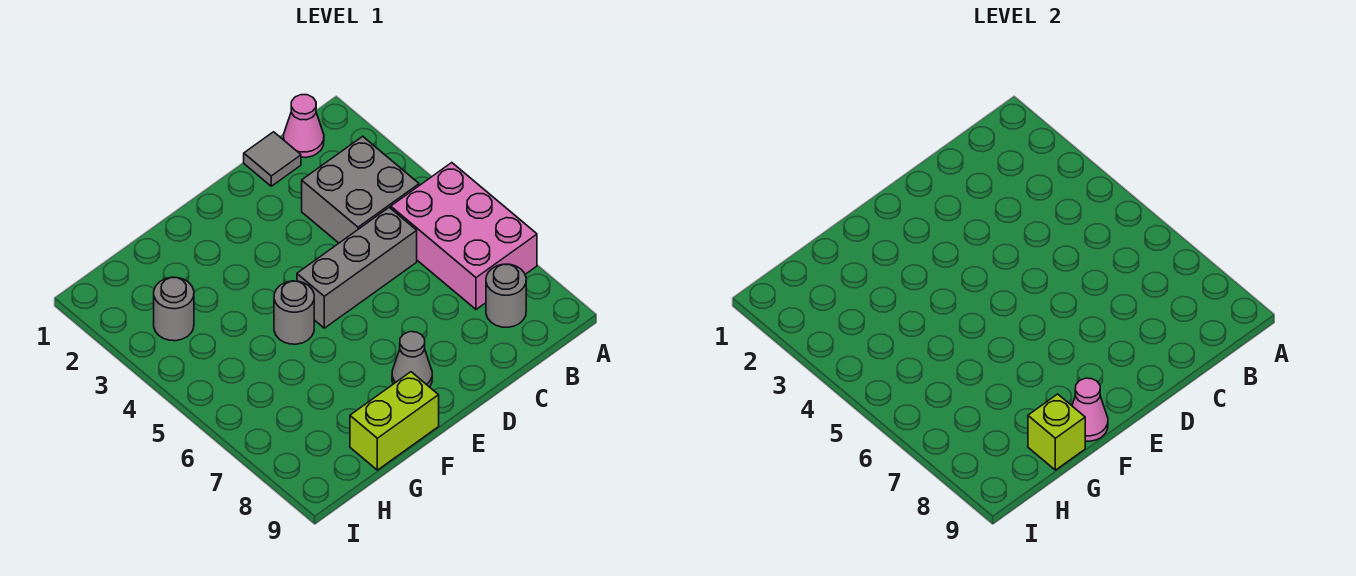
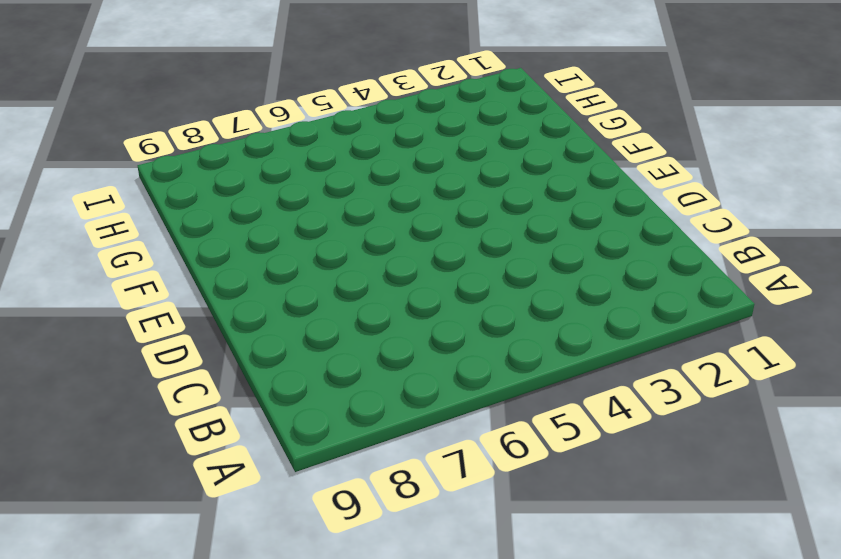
none -> pink brick A5:B7 level 1
none -> pink cone B1 level 1
none -> grey brick B3:C4 level 1

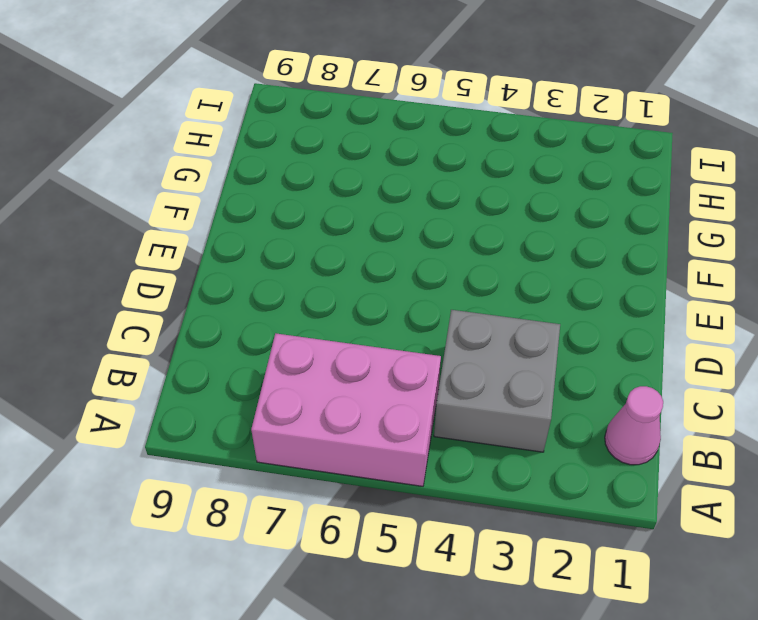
none -> grey round brick B8 level 1
none -> grey tile C1 level 1
none -> grey brick C5:E5 level 1

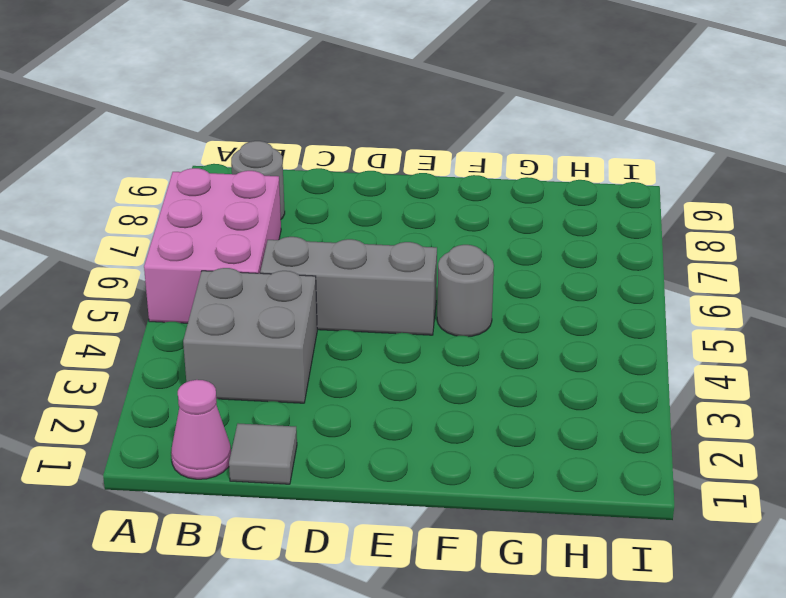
none -> grey cone E8 level 1
none -> lime brick F9:G9 level 1
none -> grey round brick H3 level 1

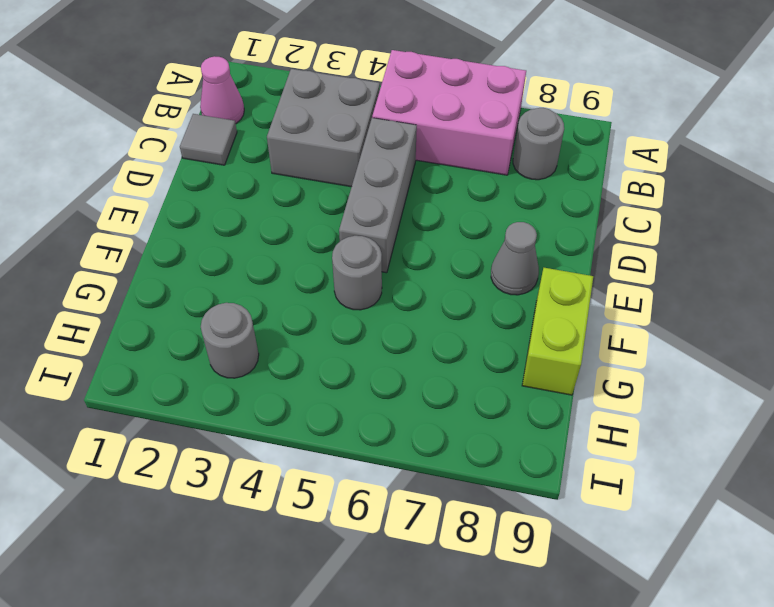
none -> pink cone F9 level 2
none -> lime brick G9 level 2

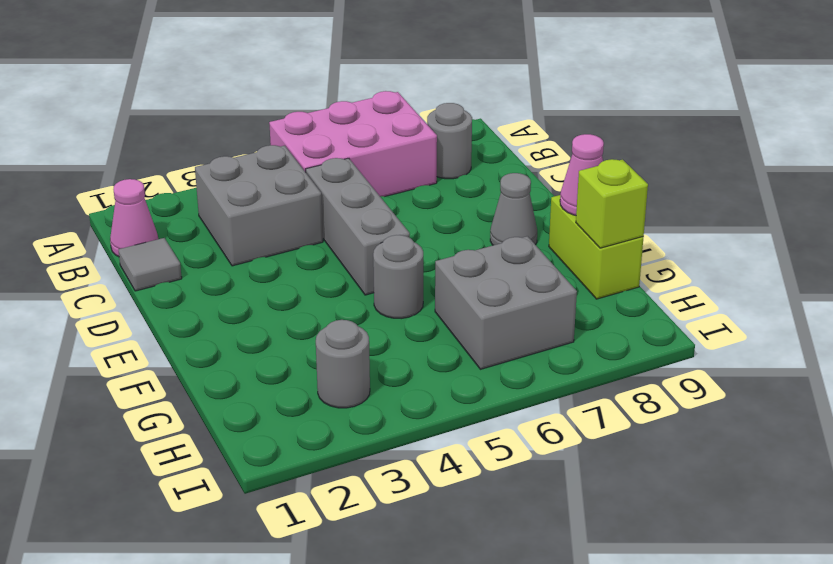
grey brick G6:H7 level 1 -> none

